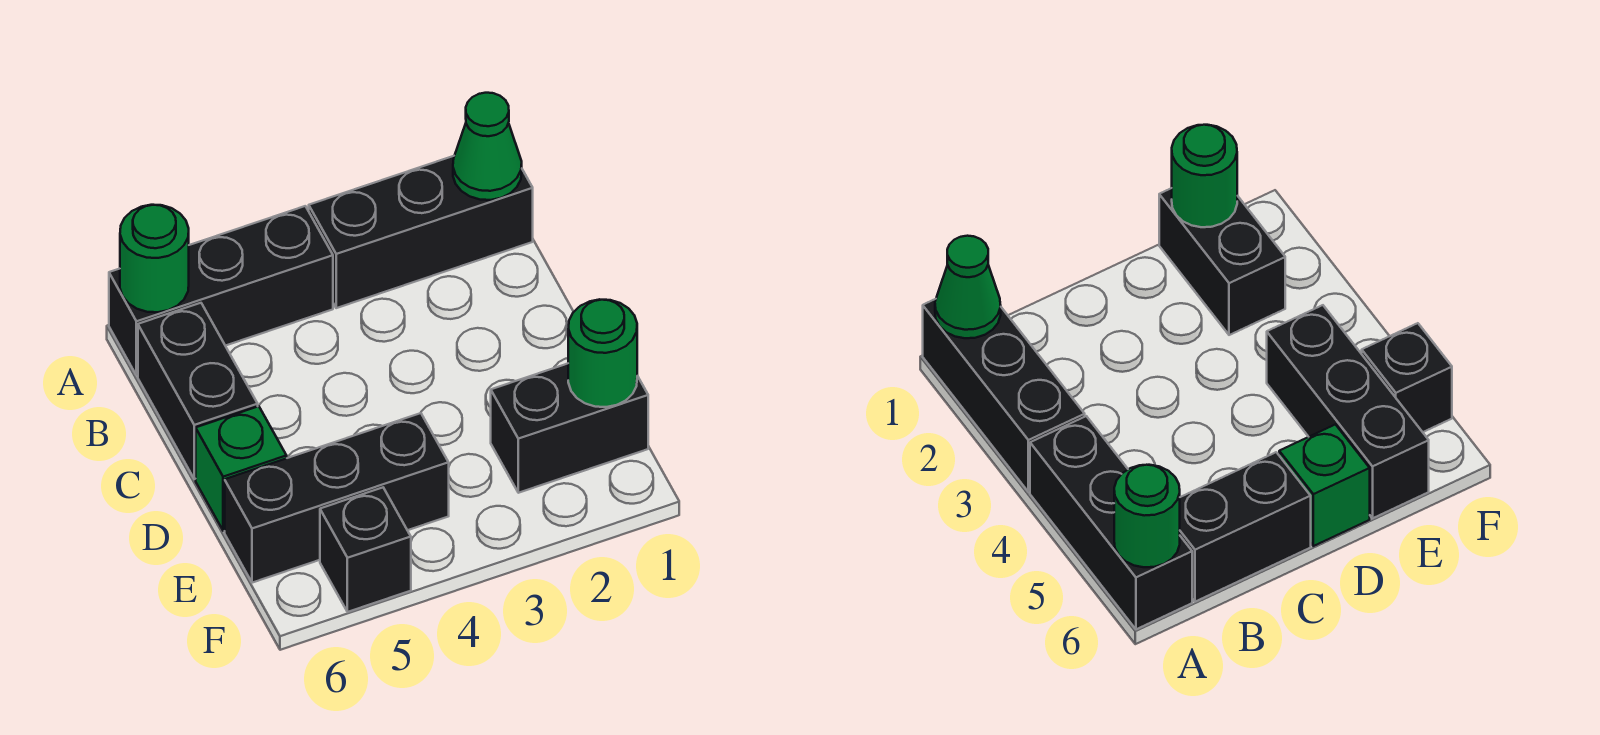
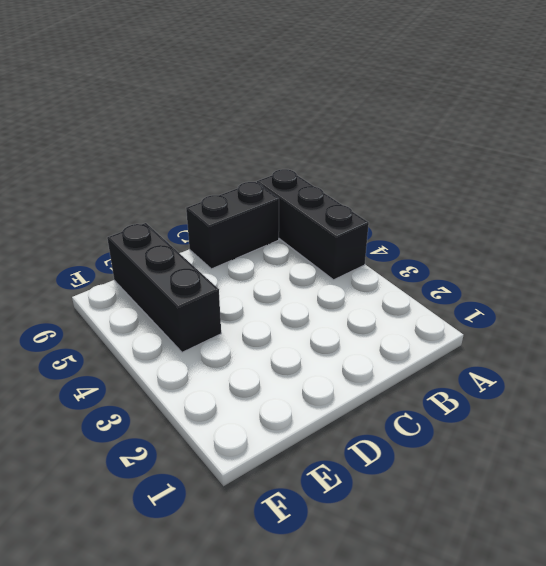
none -> black brick A1:A3 level 1
none -> green brick D6 level 1

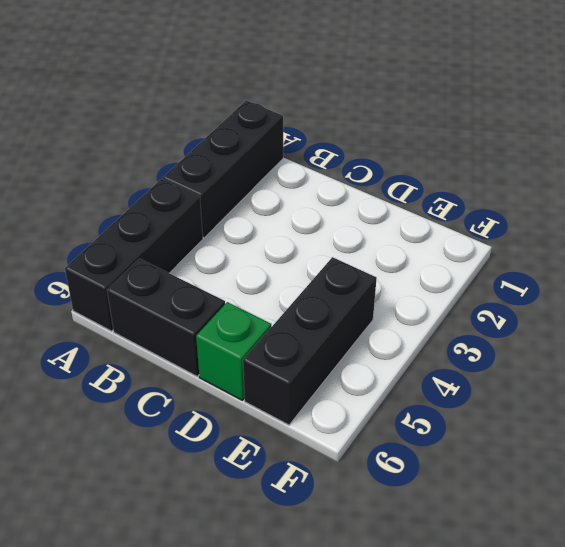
none -> black brick E1:E2 level 1
none -> black brick F5 level 1

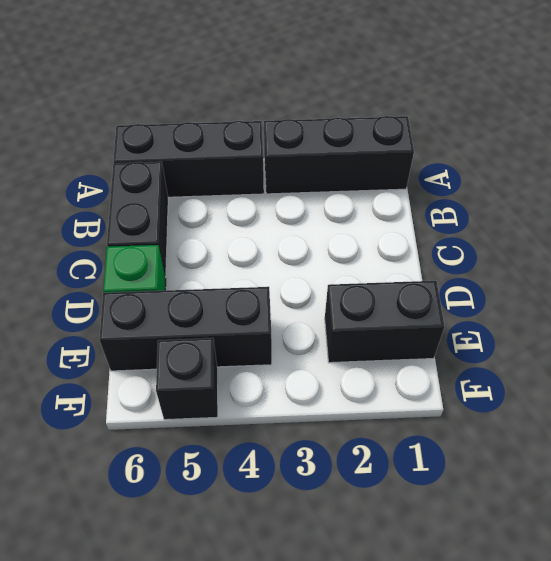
none -> green cone A1 level 2
none -> green round brick A6 level 2

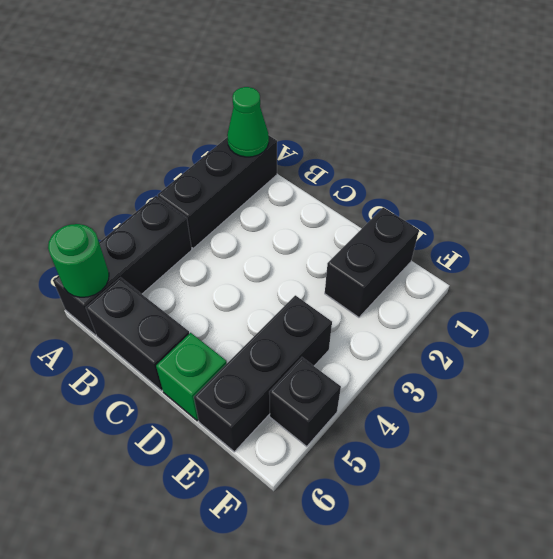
none -> green round brick E1 level 2

